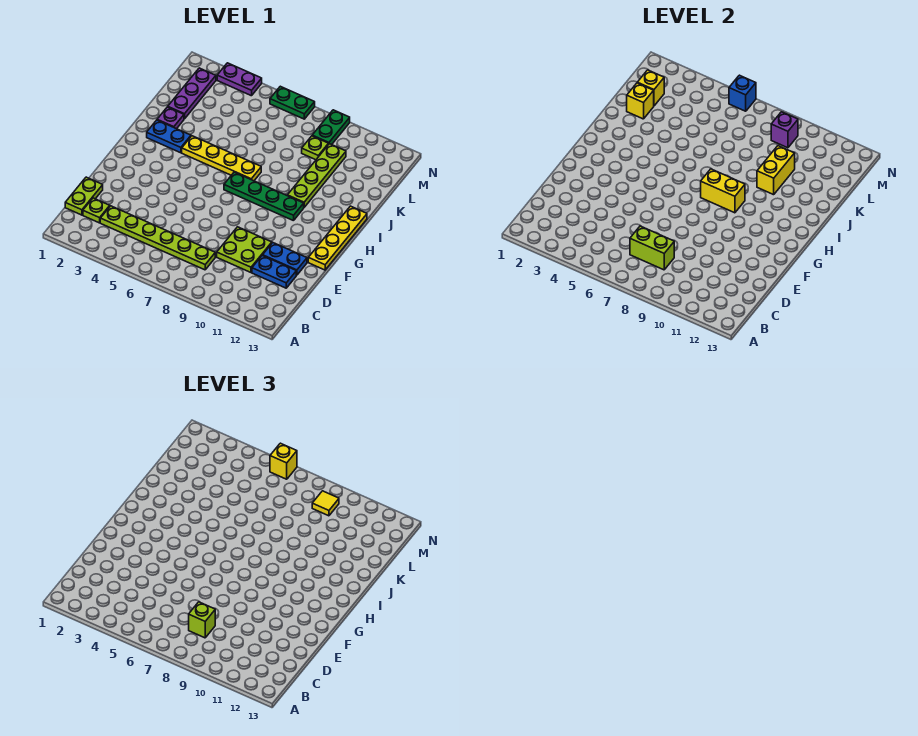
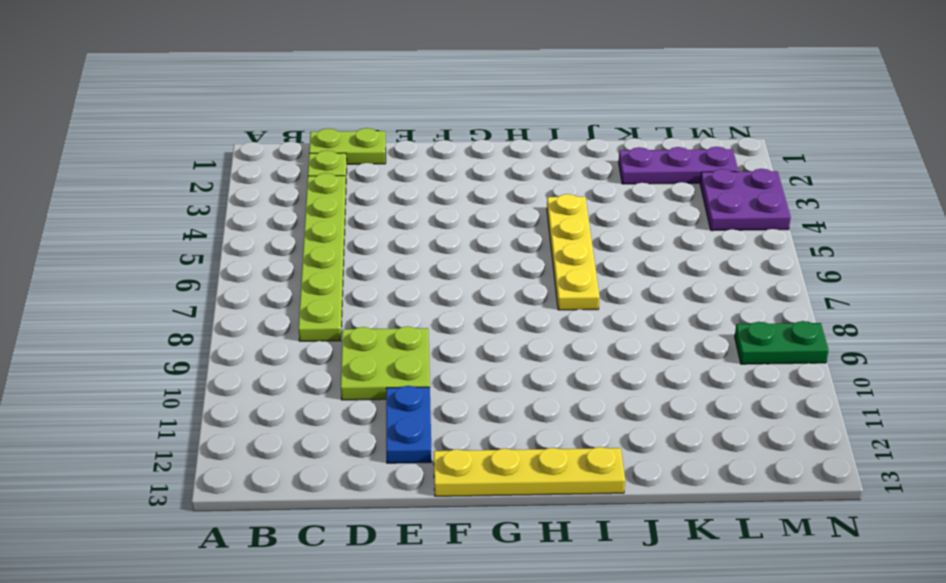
purple plate M3:N4 level 1 -> purple plate N3:N4 level 1
none -> blue plate D11:D12 level 1
none -> green plate H7:H10 level 1
none -> blue plate I2:I3 level 1

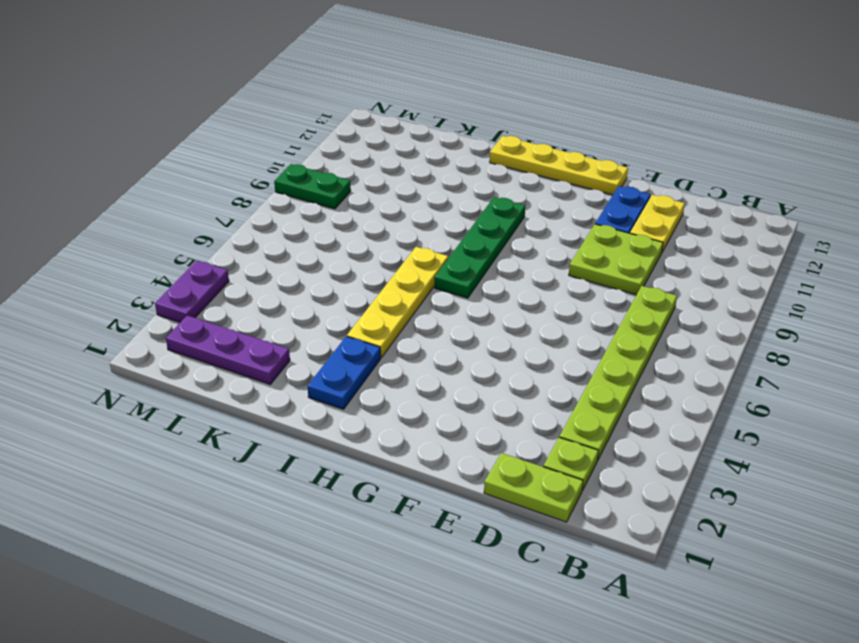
yellow plate D11:D12 level 1 -> blue plate D11:D12 level 1
none -> lime plate I10:L10 level 1
none -> purple plate J2 level 1
none -> lime plate L9 level 1

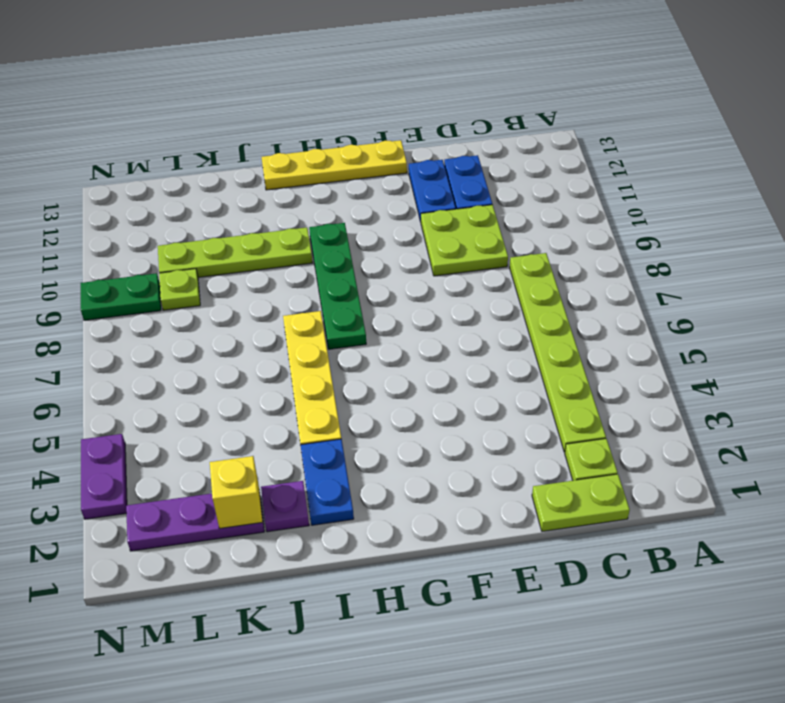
none -> green plate N6:N7 level 1
none -> lime brick C7:C8 level 2
none -> yellow brick H8:H9 level 2

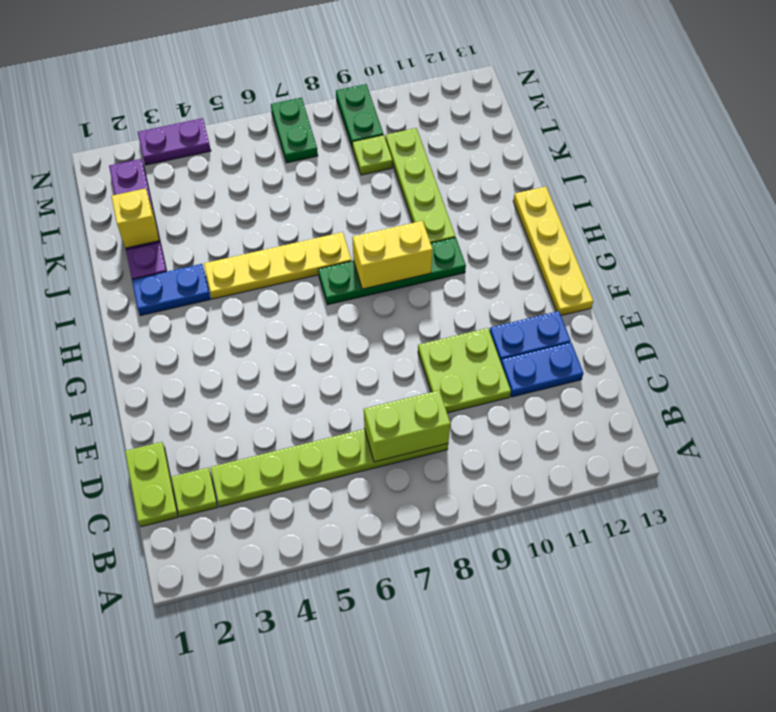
green plate M7:N7 level 1 -> green plate N6:N7 level 1
none -> yellow brick J10:K10 level 2
none -> yellow brick L2 level 2
none -> purple brick M9 level 2

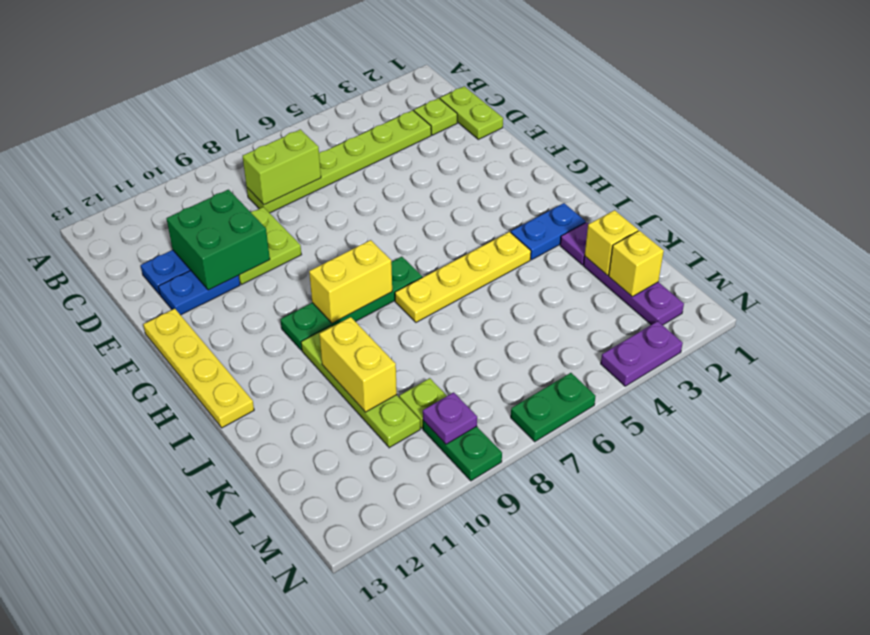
green brick D10:E11 level 2 -> none
purple plate M9 level 2 -> purple brick M9 level 2
none -> blue brick N6 level 2
none -> lime brick C8 level 3
none -> yellow tile M9 level 3

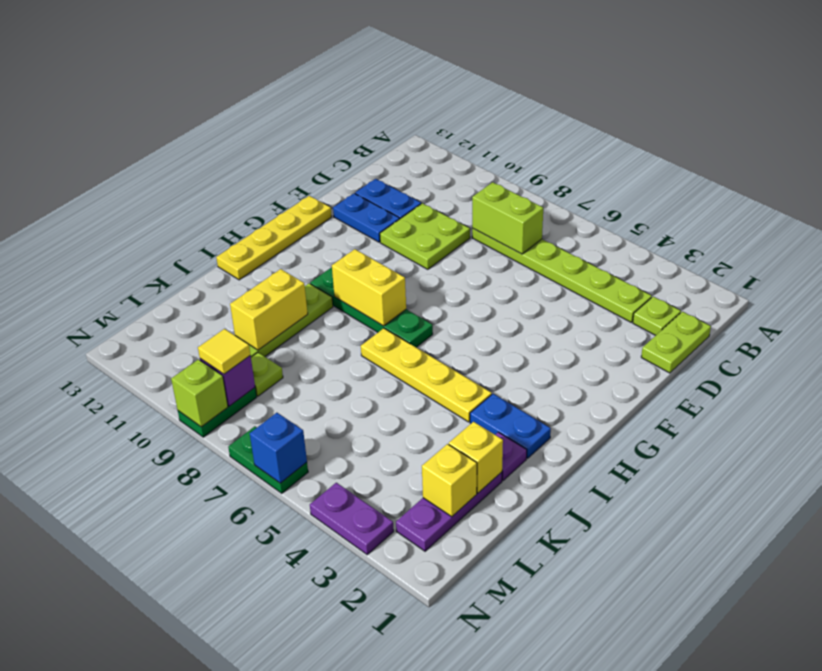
lime brick N9 level 2 -> lime brick C8 level 3
none -> yellow brick N6 level 3

